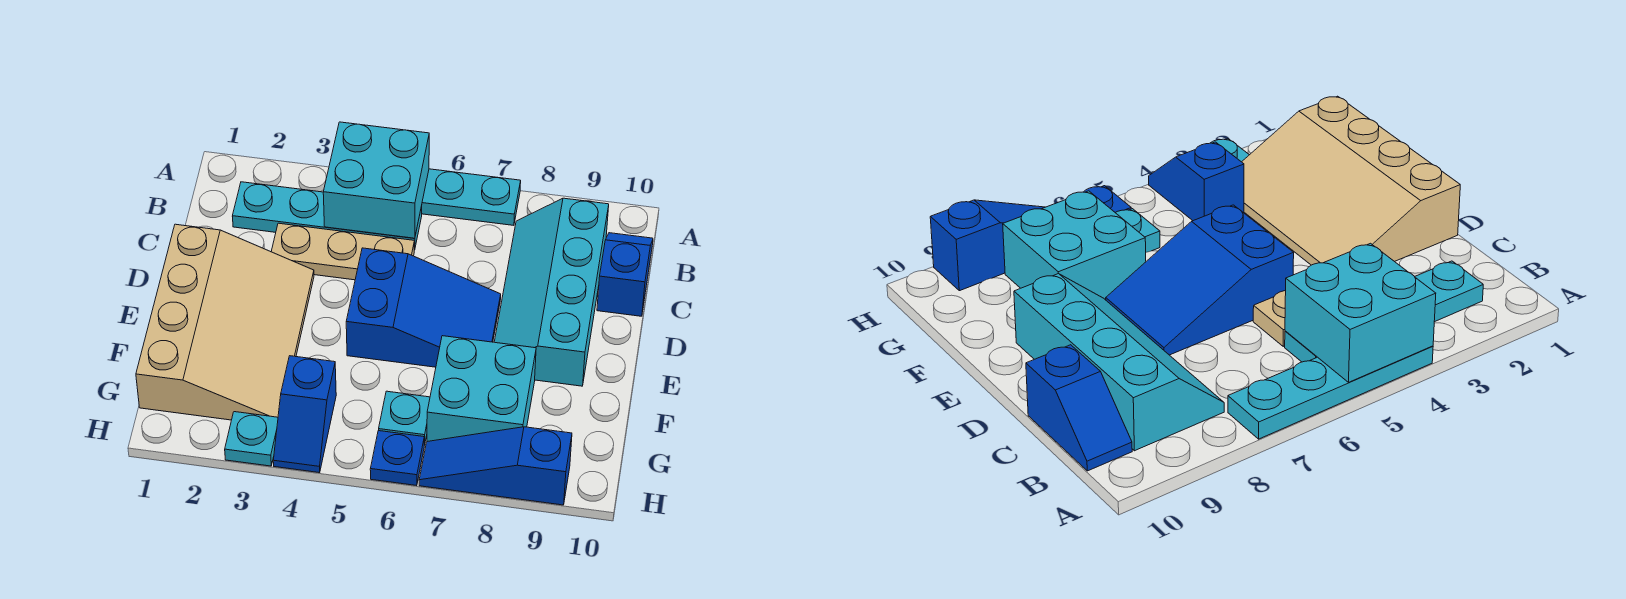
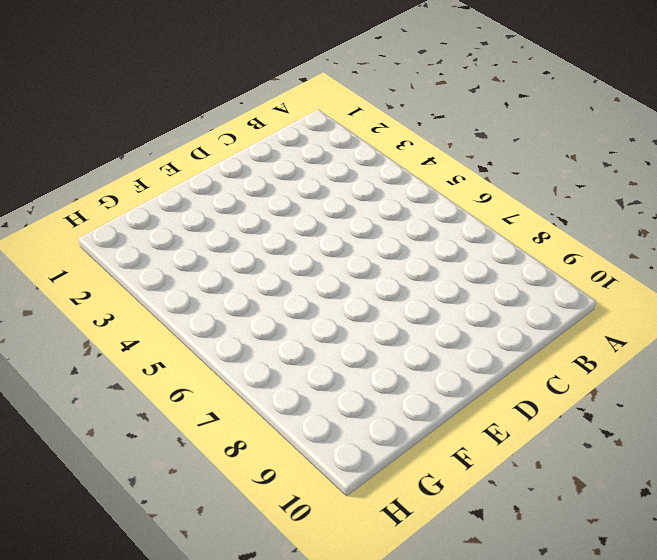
none -> cyan plate A4:A7 level 1
none -> cyan plate B2:B5 level 1
none -> cyan slope B8:E9 level 1 top 9

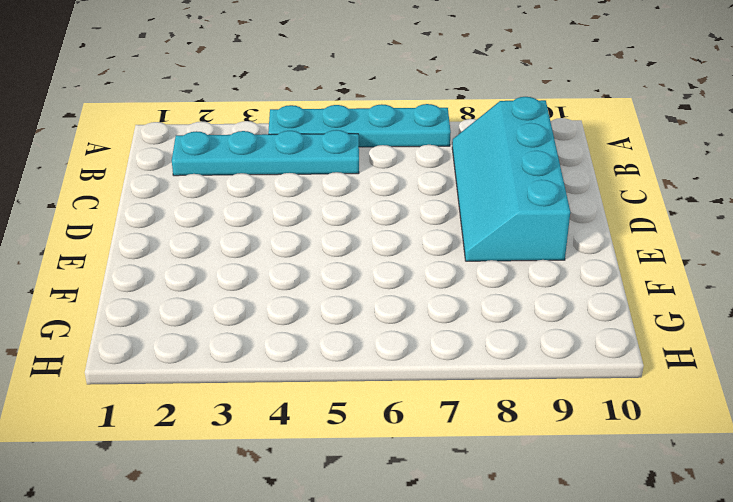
none -> blue slope B10:C10 level 1 top C
none -> tan plate C3:C5 level 1
none -> tan slope D1:G3 level 1 top 1

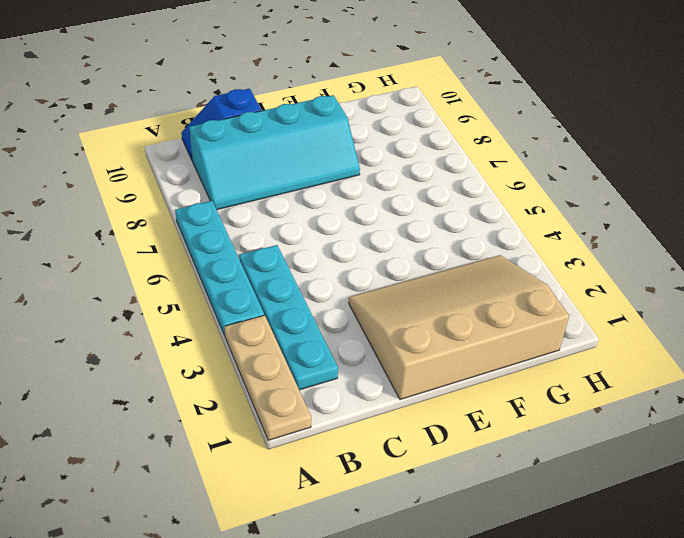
tan plate A1:A3 level 1 -> tan plate C3:C5 level 1
none -> blue slope D5:E7 level 1 top 5
none -> cyan brick F7:G8 level 1
none -> blue slope G4:H4 level 1 top G

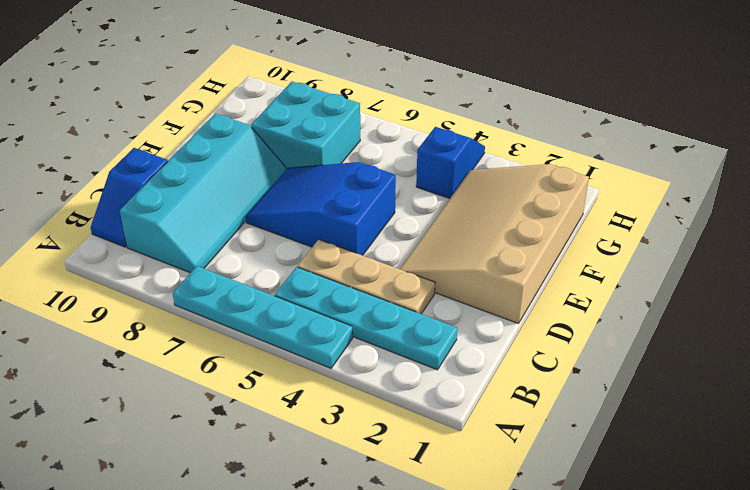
none -> cyan plate G6 level 1
none -> cyan plate H3 level 1
none -> blue plate H6 level 1

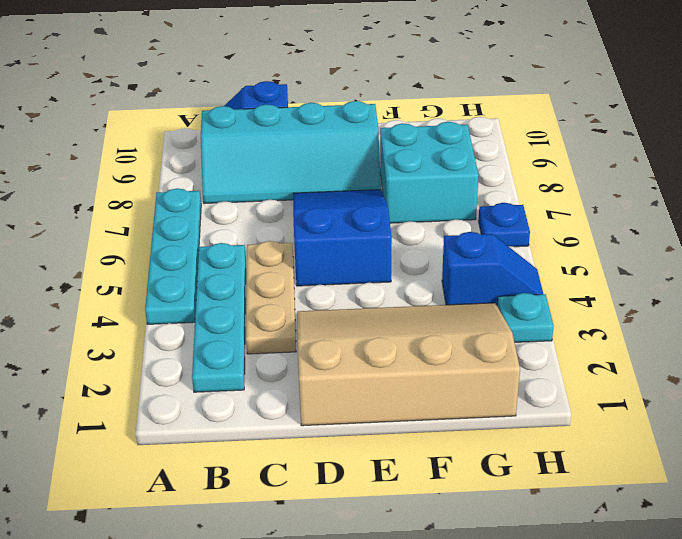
none -> cyan plate G6 level 1
none -> blue slope H7:H9 level 1 top 9
none -> cyan brick A4:B5 level 2

